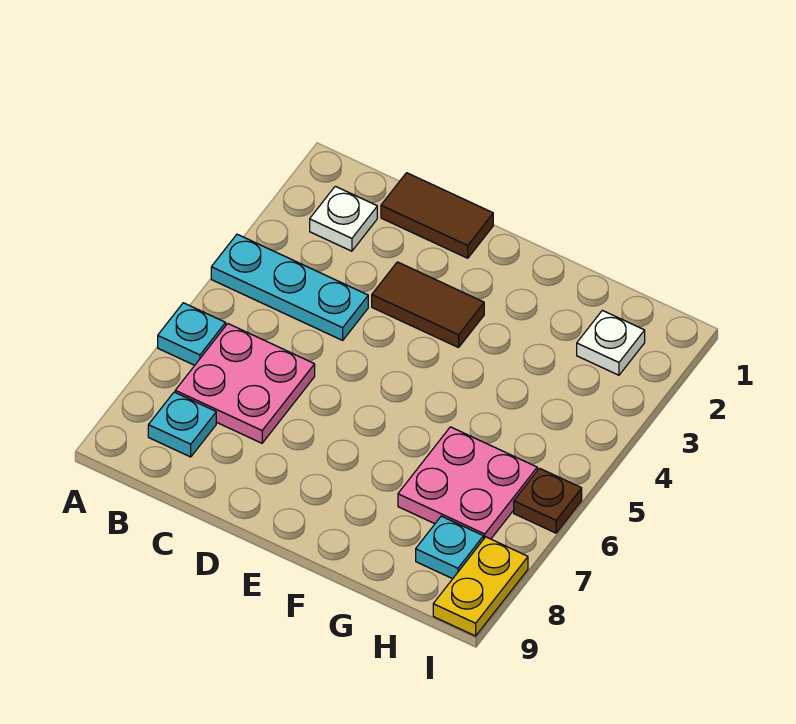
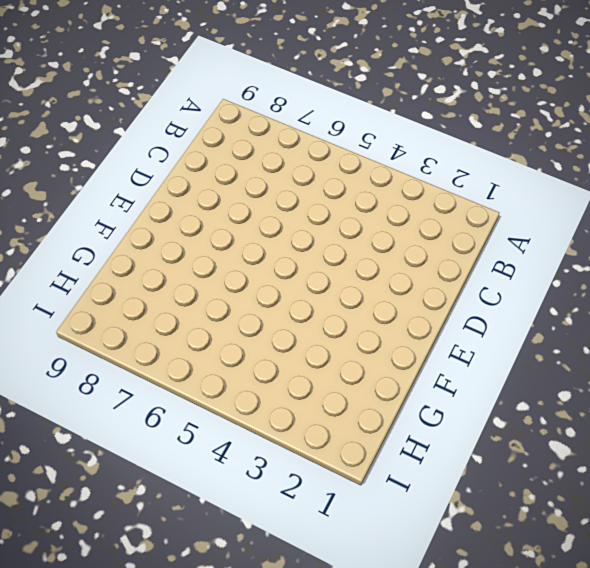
none -> cyan plate A4:C4 level 1
none -> cyan plate A6 level 1
none -> white plate B2 level 1

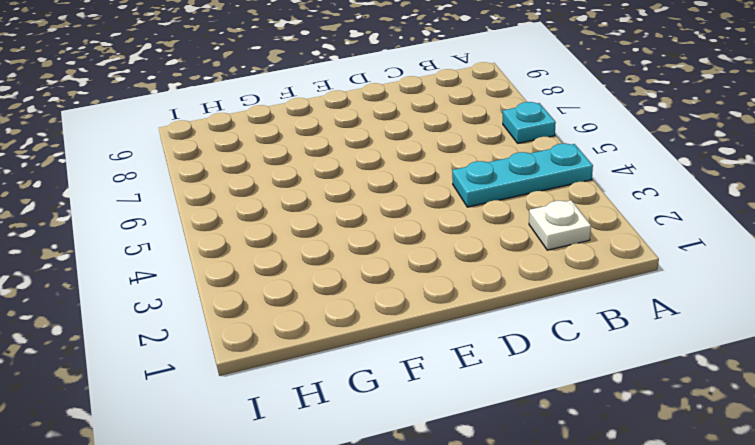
none -> pink plate B6:C7 level 1
none -> cyan plate B8 level 1
none -> brown tile C1:D1 level 1

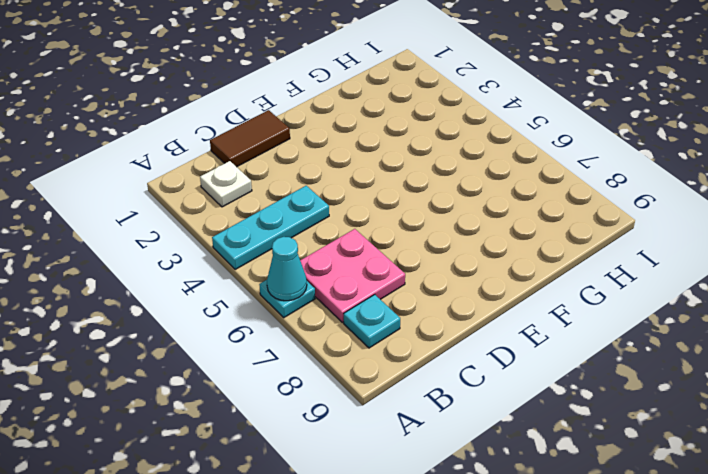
cyan cone A6 level 2 -> none
none -> brown tile D3:E3 level 1
none -> pink plate G6:H7 level 1
none -> white plate H2 level 1

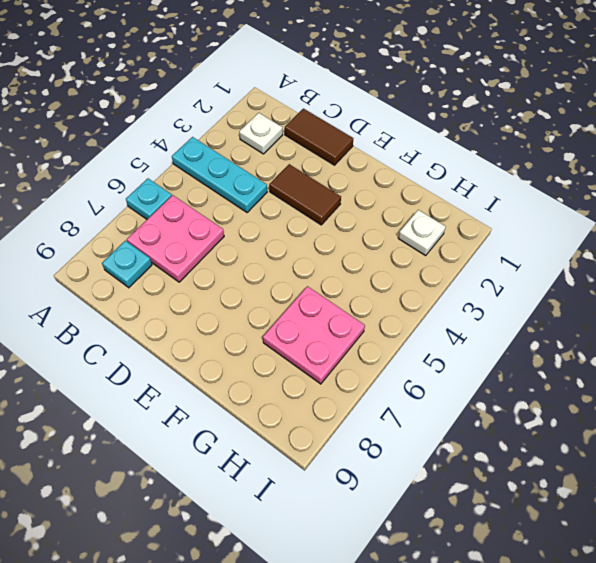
none -> cyan plate H8 level 1
none -> brown plate I6 level 1
none -> yellow plate I8:I9 level 1

